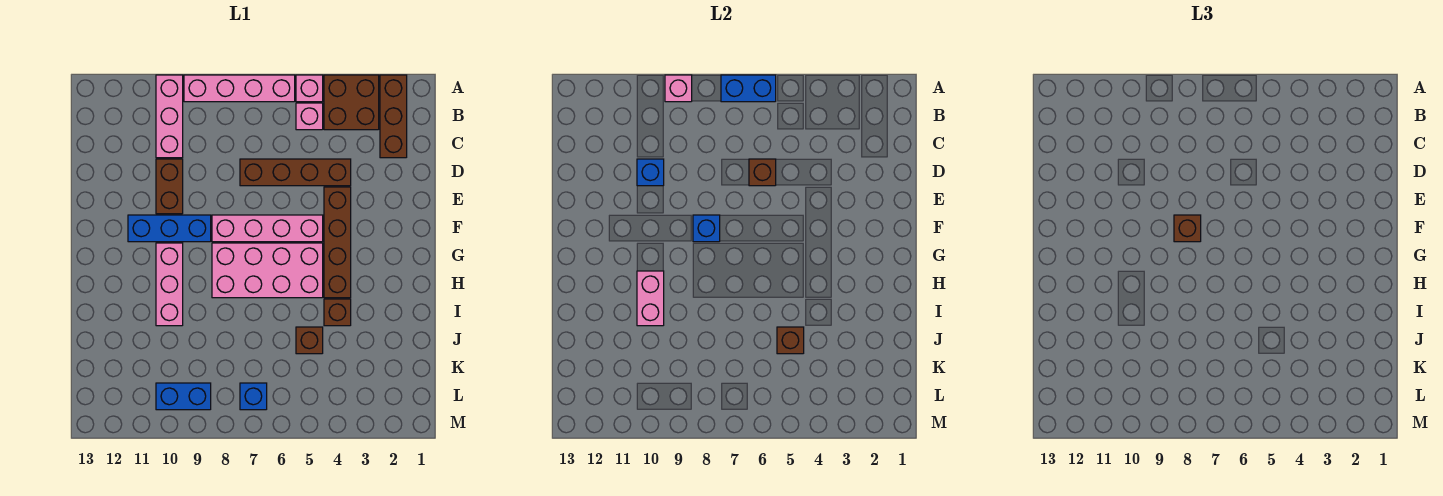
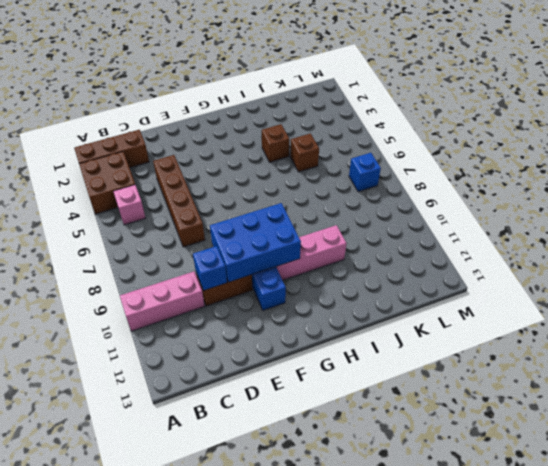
blue brick E9:G10 level 2 -> none
none -> pink brick A5 level 1
none -> pink brick A6:A9 level 1
none -> brown brick E4:H4 level 1

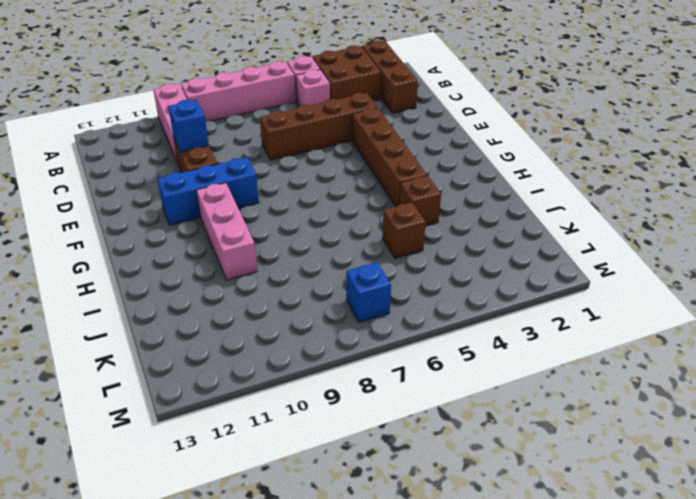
none -> pink brick F5:F8 level 1
none -> pink brick G5:H8 level 1
none -> blue brick L9:L10 level 1

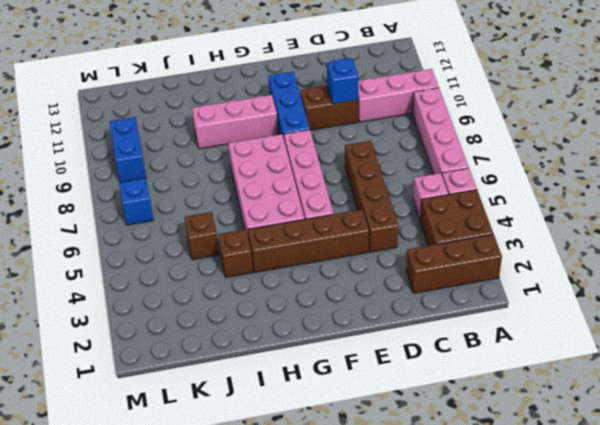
none -> blue brick A6:A7 level 2
none -> pink brick A9 level 2
none -> brown brick D6 level 2

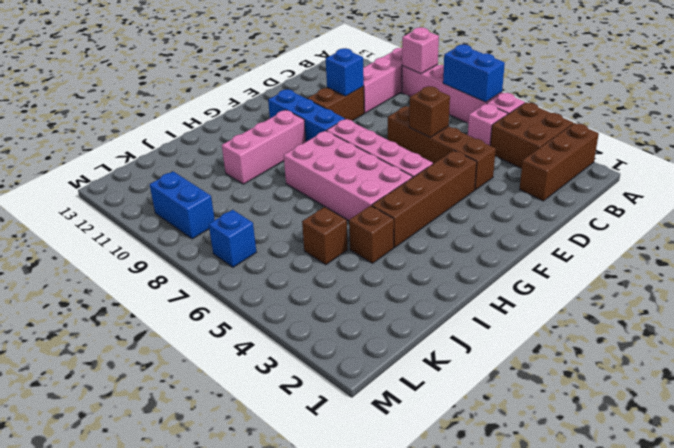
none -> blue brick F8 level 2
none -> pink brick H10:I10 level 2
none -> brown brick J5 level 2

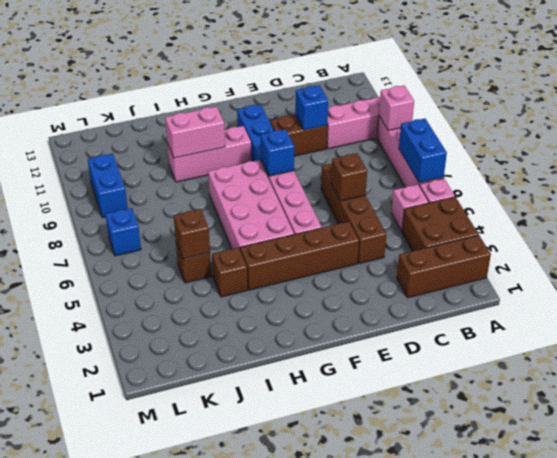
none -> brown brick F8 level 3

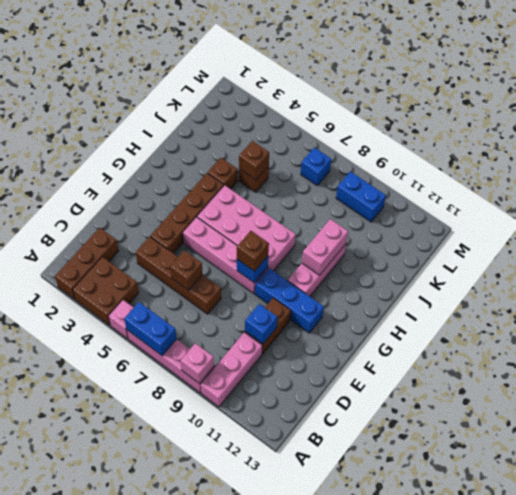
none -> pink brick B5 level 1

